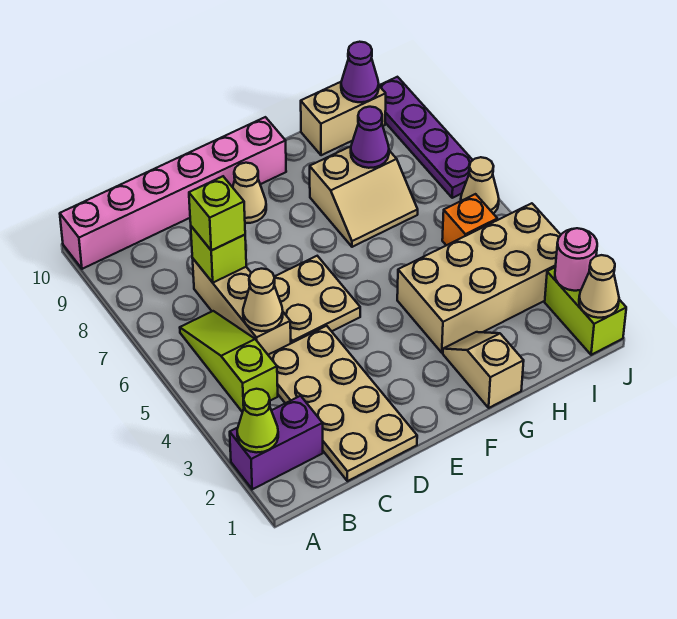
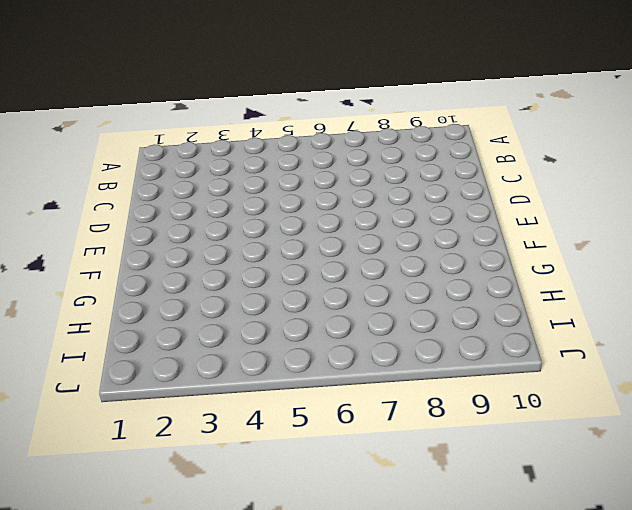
none -> purple brick A2:B2 level 1
none -> pink brick A10:F10 level 1
none -> lime slope B4:B6 level 1 top 4

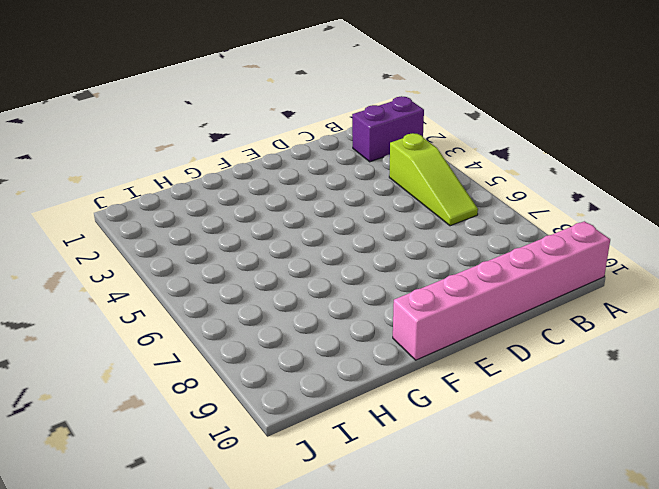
none -> tan plate C1:D4 level 1
none -> tan brick C5:C7 level 1
none -> tan plate D5:E6 level 1

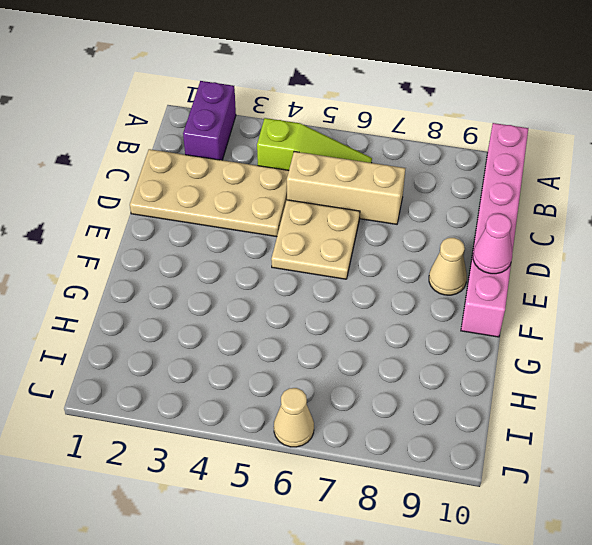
pink cone E10 level 2 -> none
none -> tan slope G1:G2 level 1 top 1
none -> tan brick G3:J4 level 1
none -> tan slope G7:H8 level 1 top 8

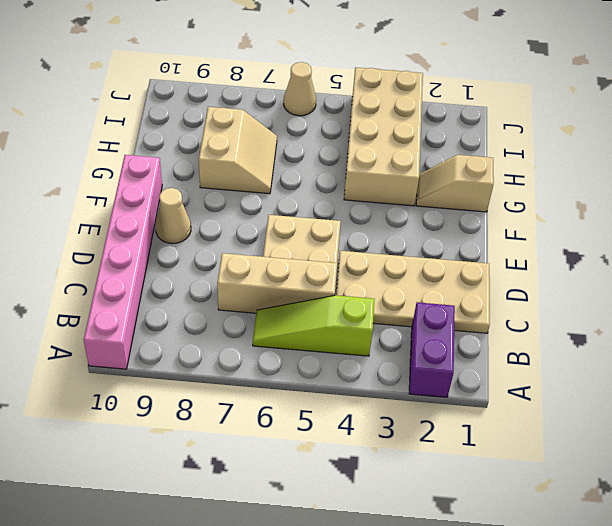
none -> tan brick H10:I10 level 1
none -> orange brick I5 level 1
none -> lime brick J1:J2 level 1

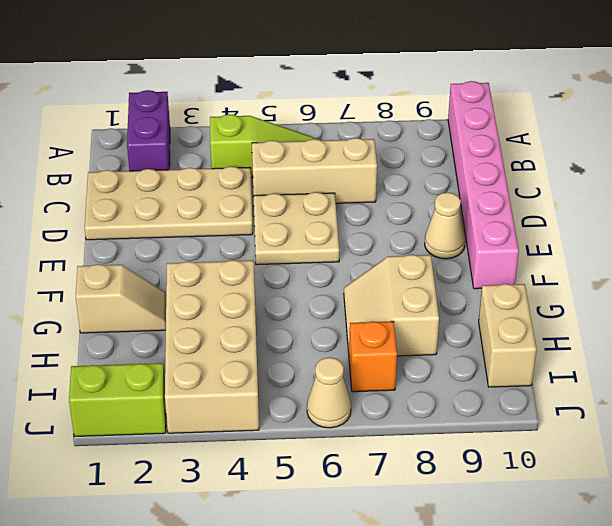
orange brick I7 level 1 -> orange brick I5 level 1
none -> purple plate J7:J10 level 1
none -> lime cone A2 level 2
none -> tan cone C5 level 2

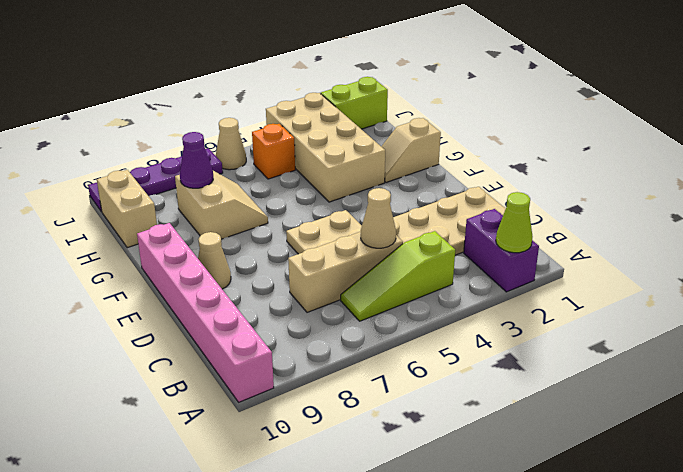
none -> lime brick C7 level 2
none -> purple cone I10 level 2
none -> tan cone J1 level 2

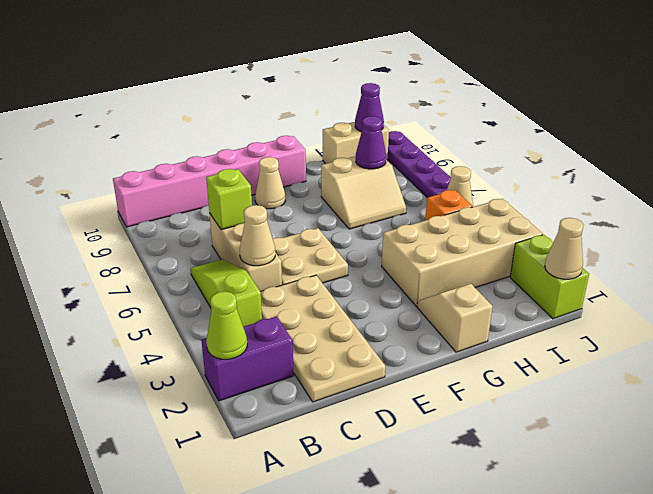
none -> pink round brick J2 level 2
none -> lime brick C7 level 3

